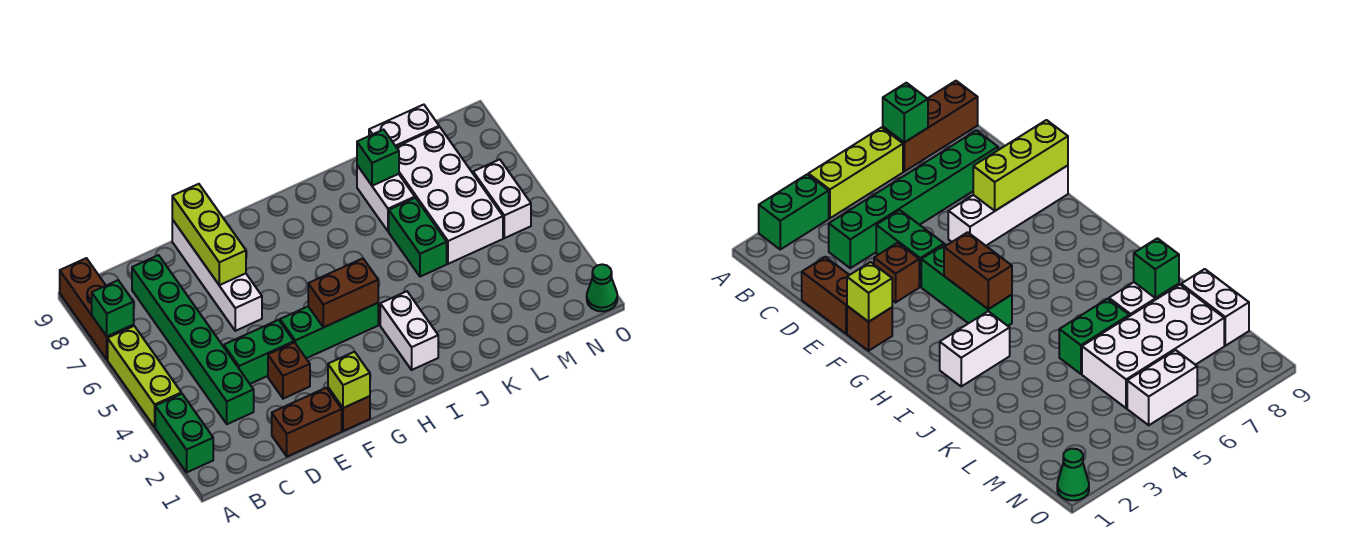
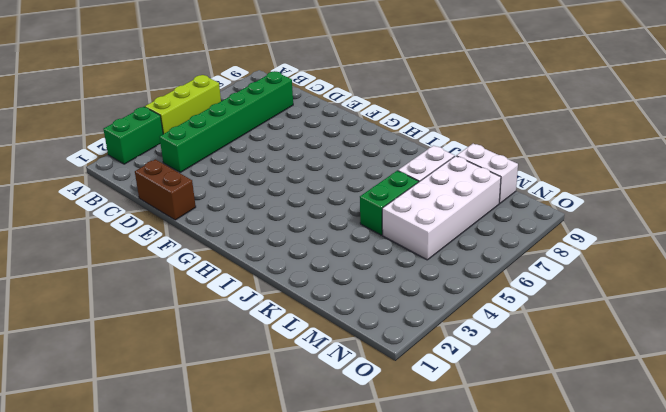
none -> brown brick A7:A9 level 1
none -> green brick D4:E4 level 1
none -> brown brick E3 level 1

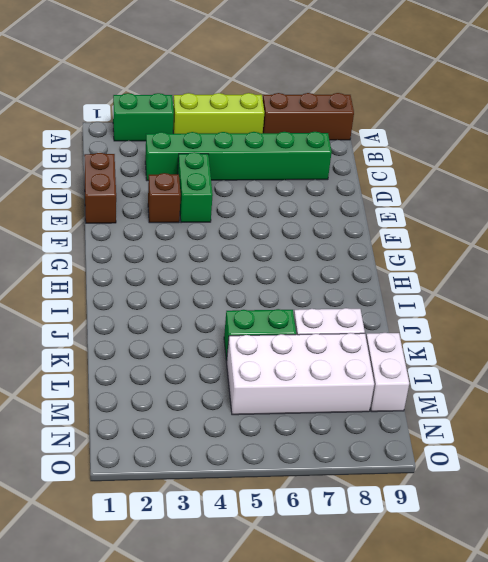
none -> white brick E6:E9 level 1
none -> brown brick F1 level 1
none -> green brick F4:H4 level 1

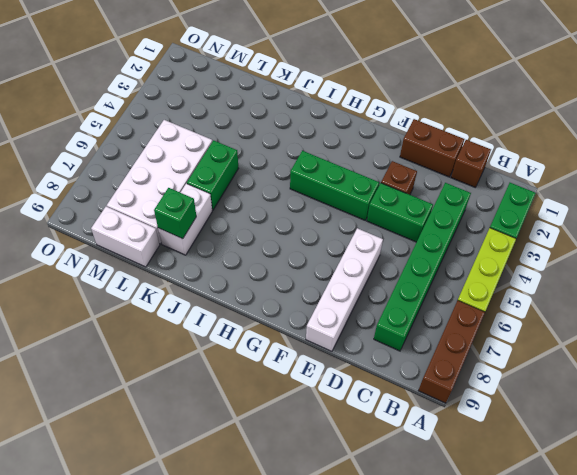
brown brick C1 level 1 -> brown brick F1 level 1
none -> white brick I2:I3 level 1
none -> white brick N5:N6 level 1
none -> green cone O1 level 1

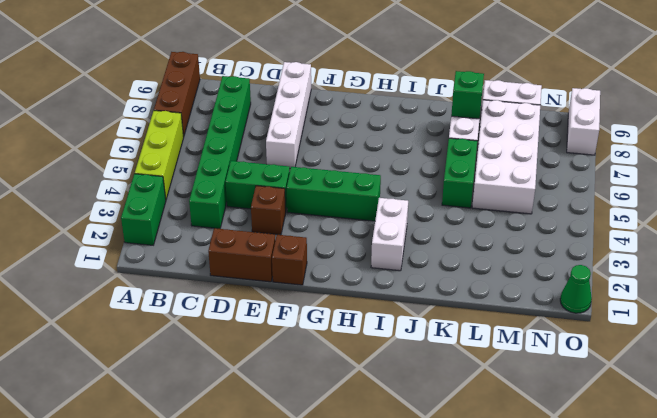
white brick O8:O9 level 1 -> white brick N5:N6 level 1
none -> green brick A7 level 2
none -> lime brick E7:E9 level 2
none -> lime brick F1 level 2

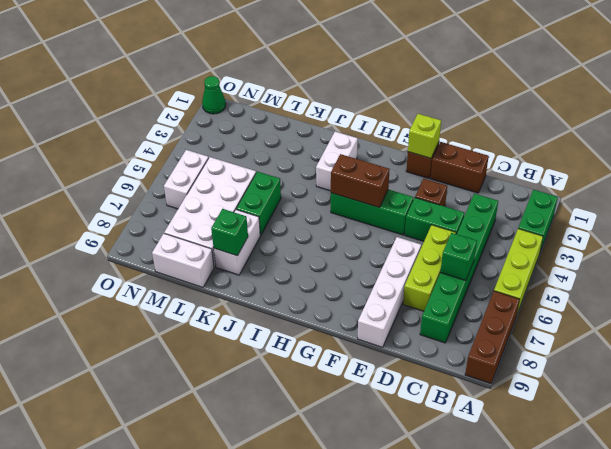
green brick C6 level 2 -> green brick A7 level 2
lime brick D5:D7 level 1 -> lime brick E7:E9 level 2

